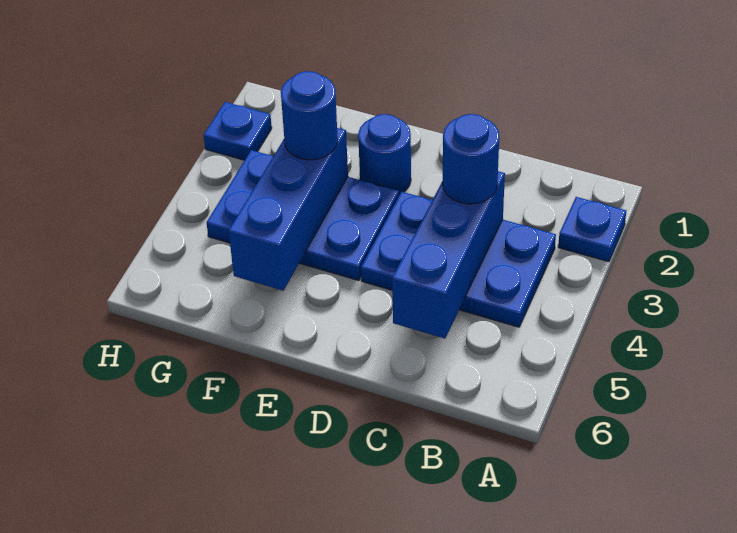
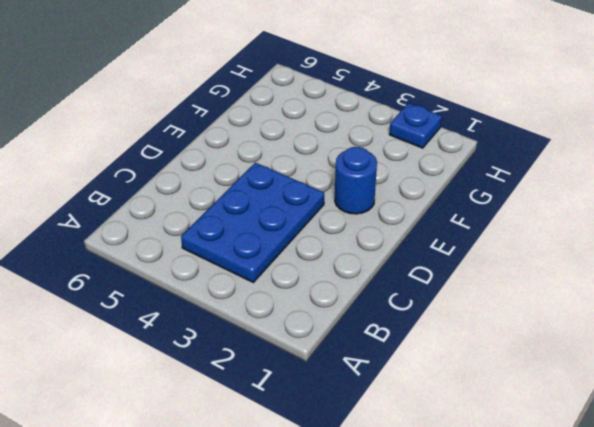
none -> blue plate A2 level 1
none -> blue plate E3:G4 level 1

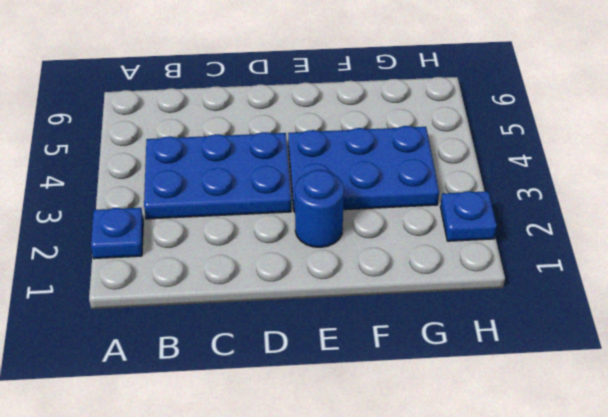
none -> blue brick C3:C5 level 2
none -> blue brick F3:F5 level 2

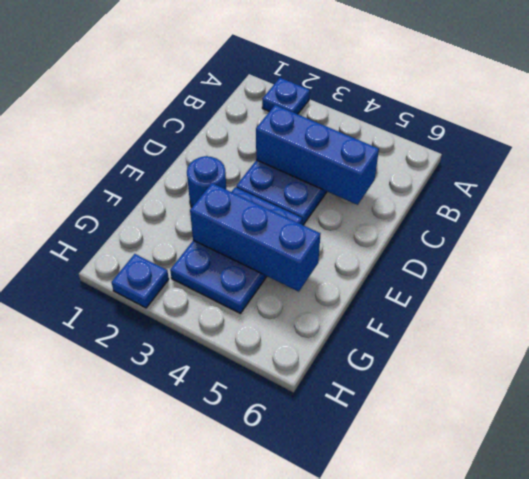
none -> blue round brick C3 level 3
none -> blue round brick F3 level 3

